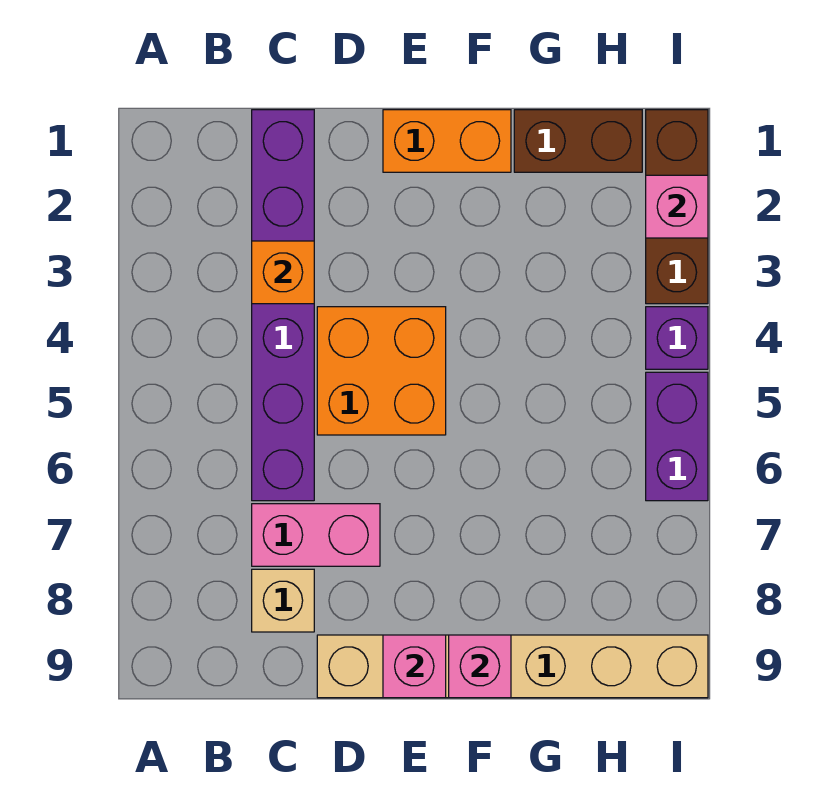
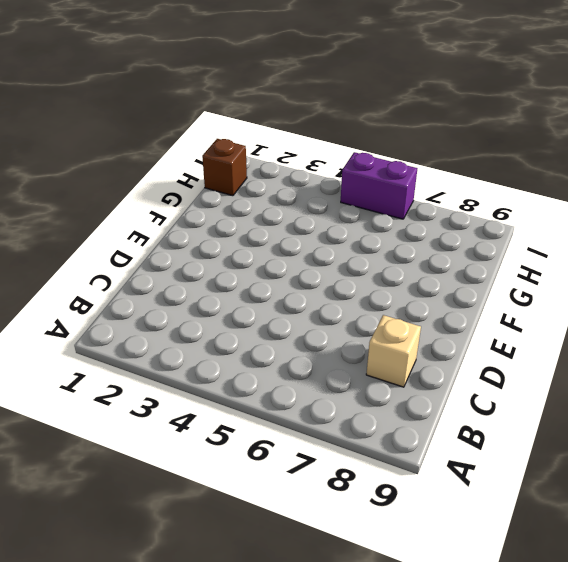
brown brick H1 level 1 -> brown brick G1:H1 level 1
none -> purple brick C1:C6 level 1
none -> pink brick C7:D7 level 1
none -> orange brick D4:E5 level 1

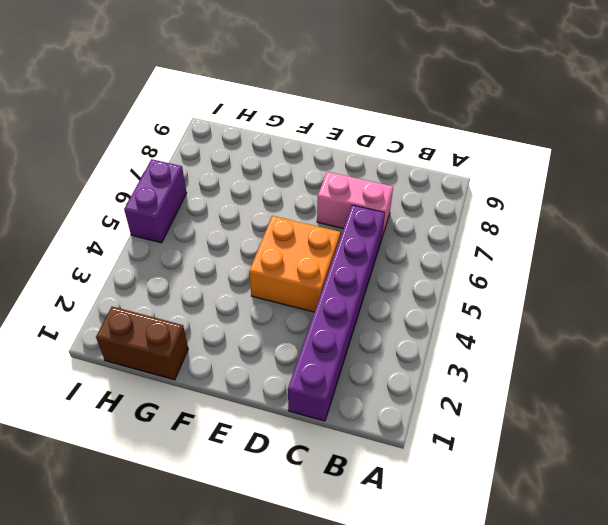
none -> tan brick C8 level 1
none -> tan brick D9:I9 level 1
none -> orange brick E1:F1 level 1

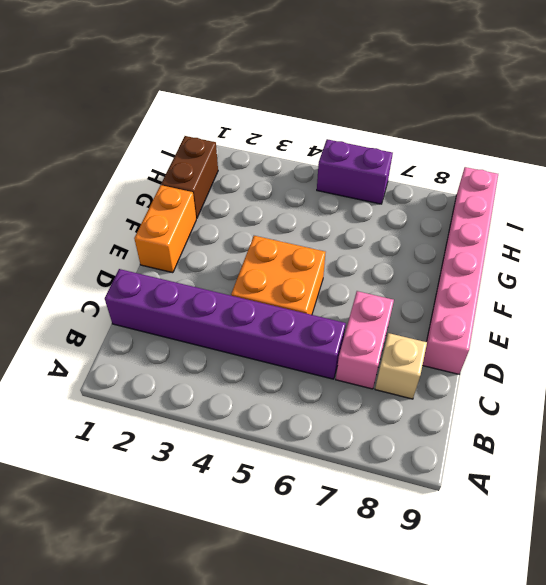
pink brick D9:I9 level 1 -> tan brick D9:I9 level 1
none -> brown brick I1:I3 level 1
none -> purple brick I4 level 1
none -> orange brick C3 level 2

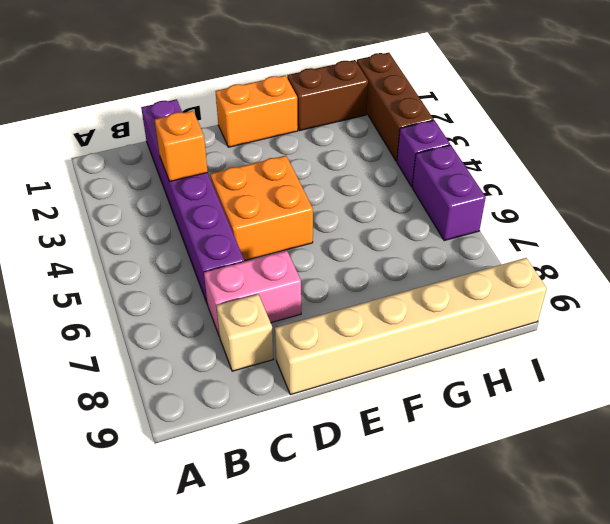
none -> pink brick E9 level 2
none -> pink brick F9 level 2
none -> pink brick I2 level 2

